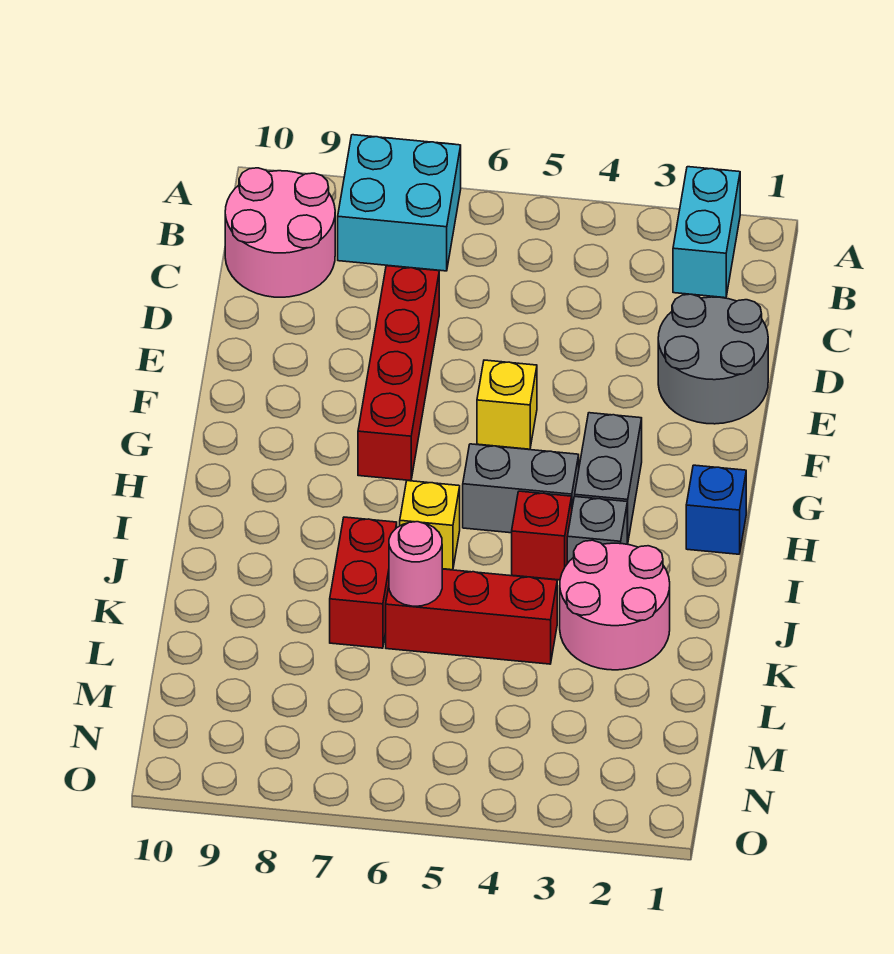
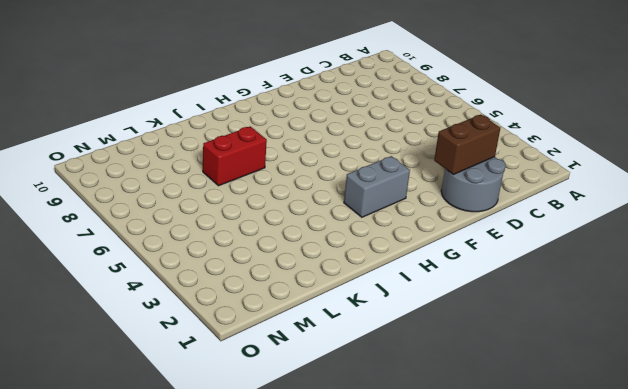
brown brick D2:E2 level 2 -> none
none -> cyan brick A2:B2 level 1
none -> cyan brick A7:B8 level 1
none -> pink round brick B9:C10 level 1

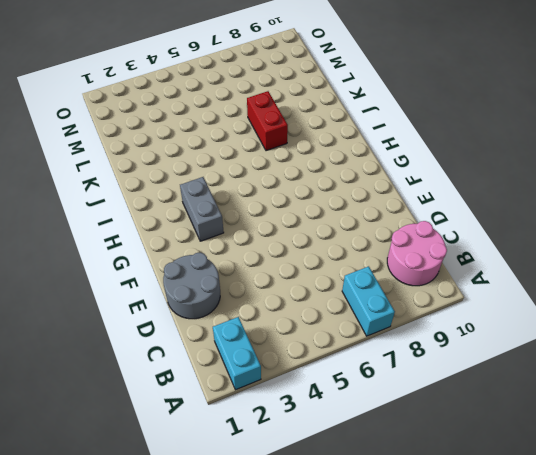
cyan brick A7:B7 level 1 -> cyan brick A7:B8 level 1
none -> red brick D7:G7 level 1
none -> yellow brick F5 level 1
none -> blue brick H1 level 1

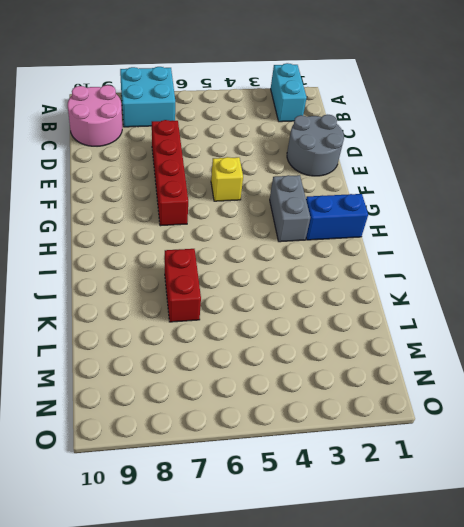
blue brick H1:H2 level 1 -> blue brick H1 level 1
none -> grey brick H4:H5 level 1
none -> grey brick I3 level 1
none -> red brick I4 level 1

